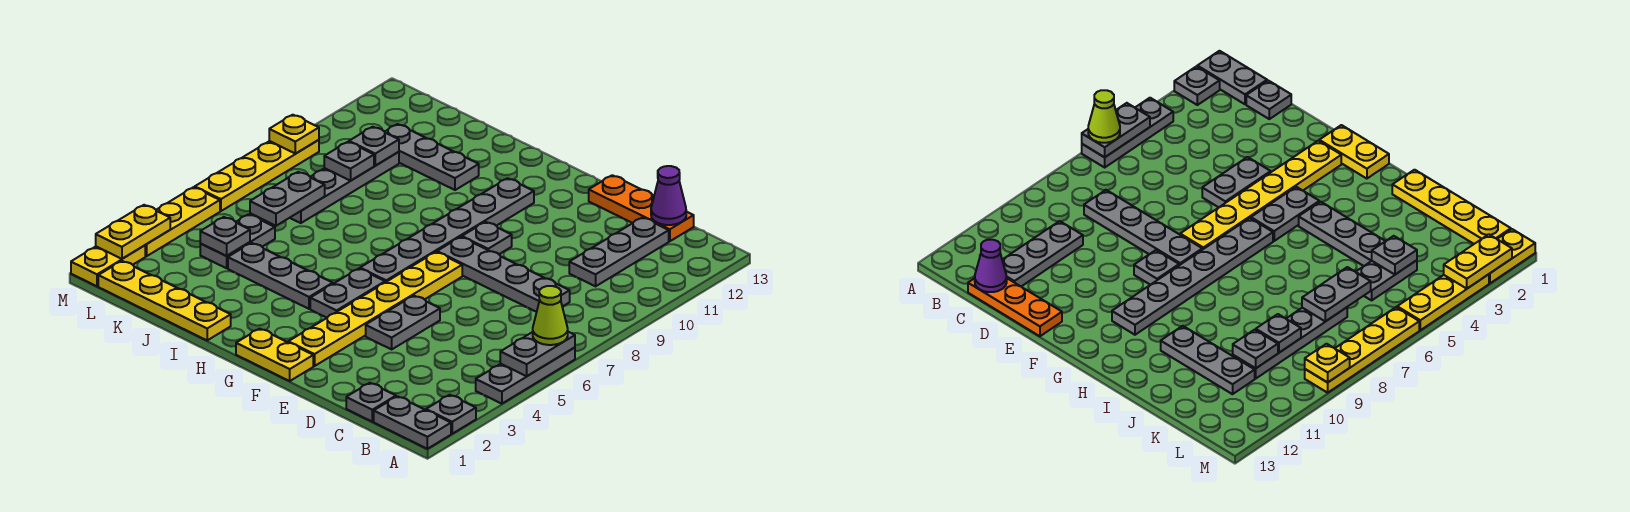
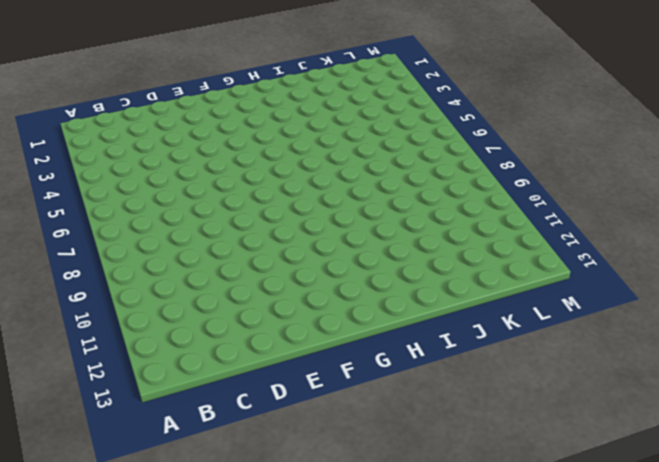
none -> grey plate A1:B1 level 1
none -> grey plate A2 level 1
none -> grey plate A4:A6 level 1
none -> grey plate C1 level 1

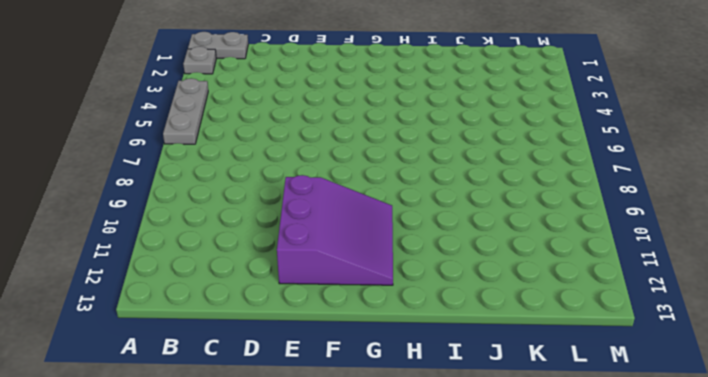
purple slope E10:G12 level 1 top E -> grey plate G6:G11 level 1
none -> grey plate C1 level 1
none -> grey plate C8:F8 level 1
none -> grey plate C10:C12 level 1
none -> orange plate C13:E13 level 1

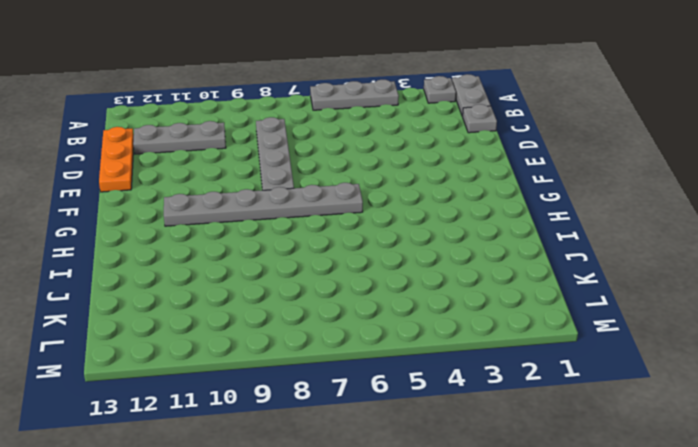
none -> grey plate E4:E5 level 1
none -> yellow plate F1:G1 level 1
none -> yellow plate F2:F7 level 1
none -> grey plate F9 level 1

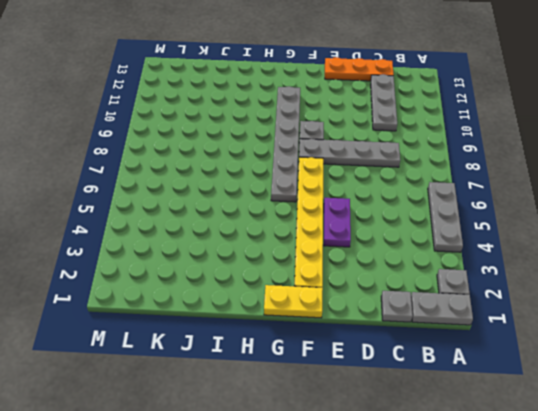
purple plate E4:E5 level 1 -> grey plate E4:E5 level 1
none -> grey plate G4:G5 level 1
none -> grey plate H4:J4 level 1
none -> yellow plate I1:L1 level 1
none -> grey plate I11:K11 level 1

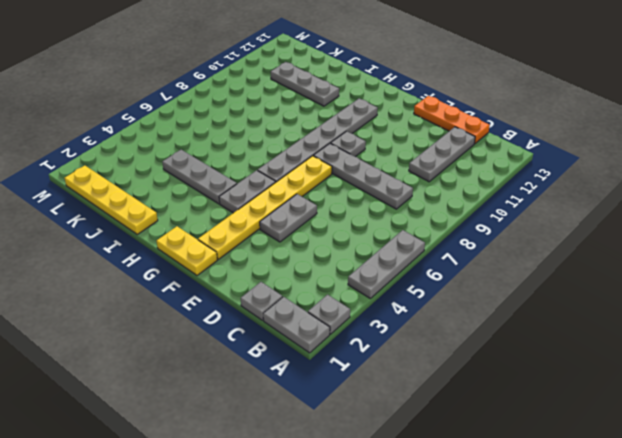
none -> grey plate K4:K5 level 1
none -> grey plate K7:K10 level 1
none -> yellow plate M1:M2 level 1
none -> yellow plate M3:M5 level 1

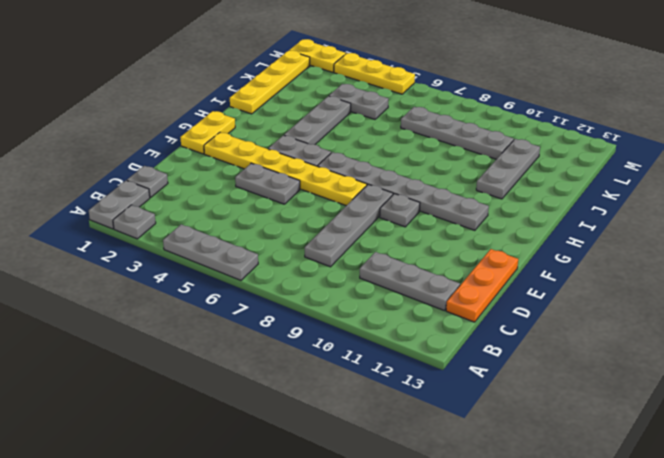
none -> yellow plate M6:M9 level 1
none -> grey plate A5:A6 level 2
none -> purple cone C13 level 2
none -> grey plate K4 level 2

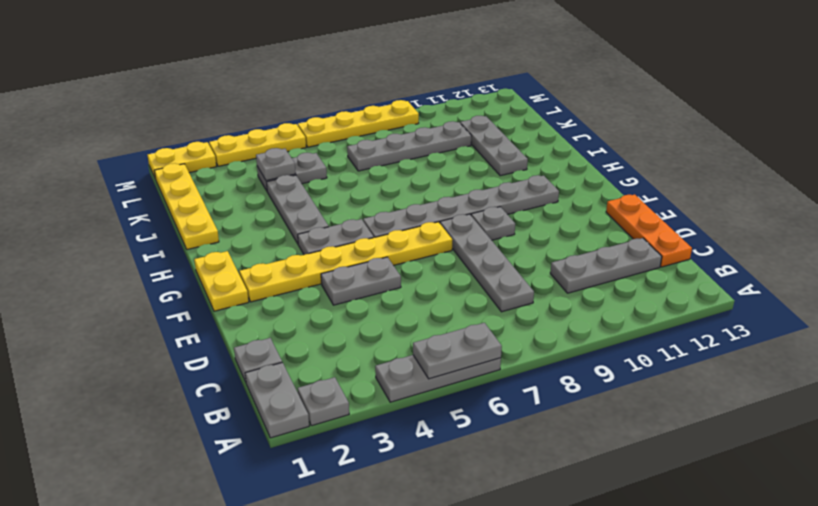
none -> purple cone C13 level 2
none -> grey plate K6:K7 level 2
none -> grey plate K9 level 2
none -> grey plate K10 level 2

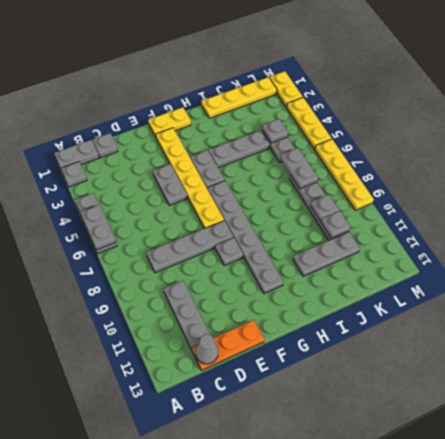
grey cone C13 level 2 -> purple cone C13 level 2
none -> yellow plate M2:M3 level 2
none -> yellow plate M9 level 2
none -> lime cone A6 level 3

